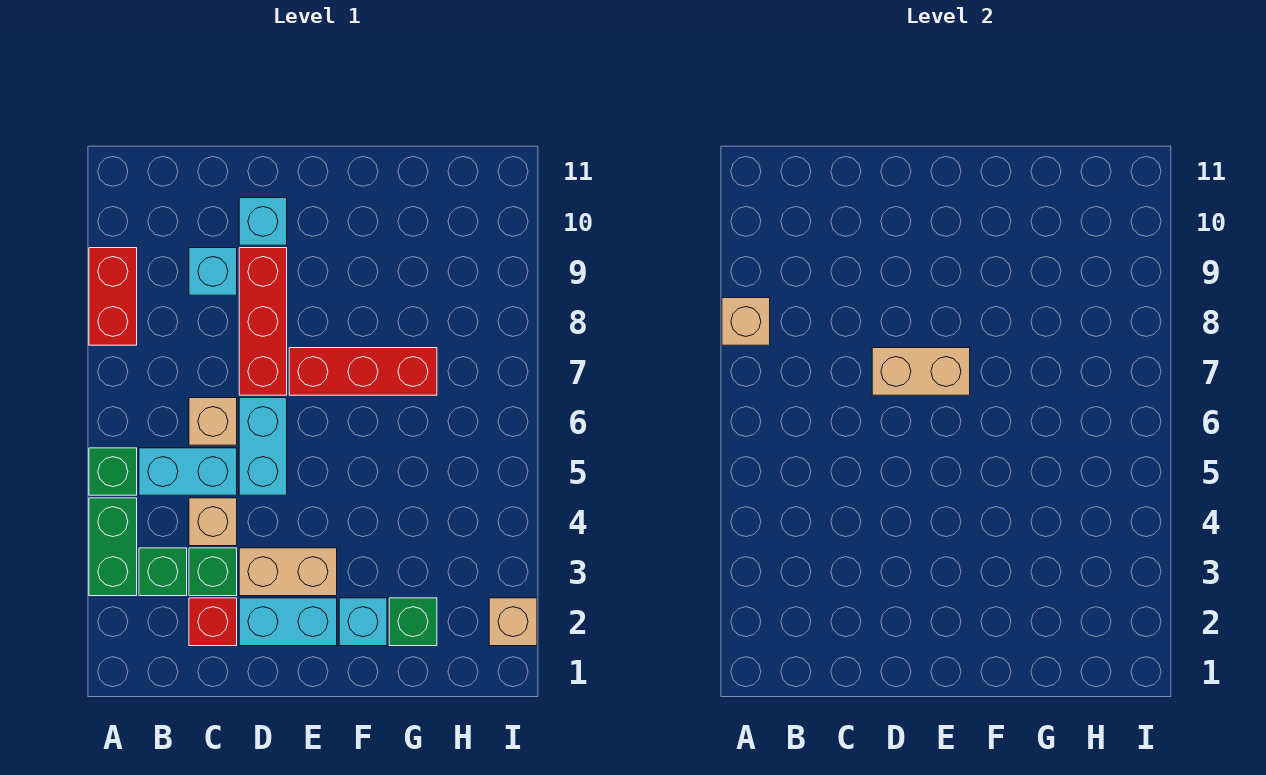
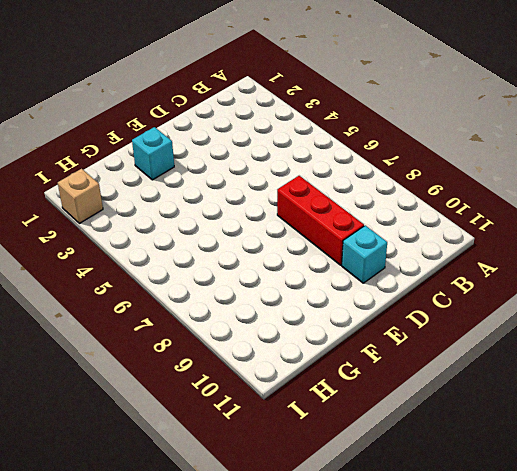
none -> green brick A3:A4 level 1
none -> green brick A5 level 1
none -> red brick A8:A9 level 1

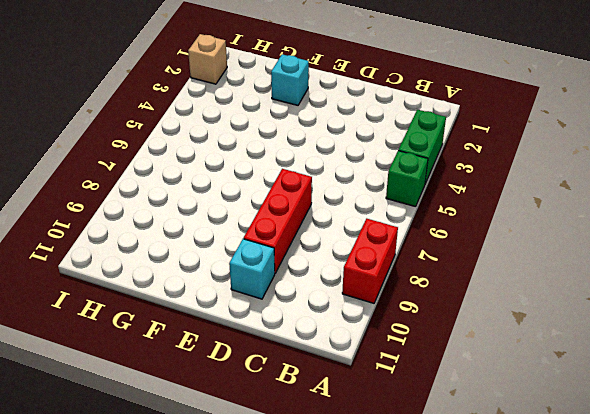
none -> green brick B3 level 1
none -> cyan brick B5:C5 level 1
none -> red brick C2 level 1

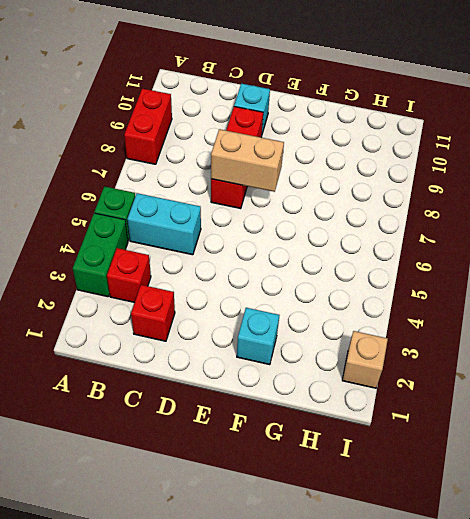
red brick B3 level 1 -> green brick B3 level 1
none -> green brick C3 level 1
none -> tan brick C4 level 1
none -> tan brick C6 level 1

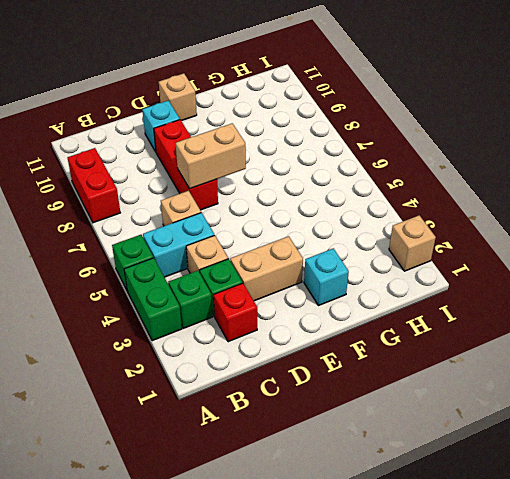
tan brick E11 level 1 -> tan brick A8 level 2
none -> cyan brick C9 level 1
none -> cyan brick D2:E2 level 1
none -> cyan brick D5:D6 level 1

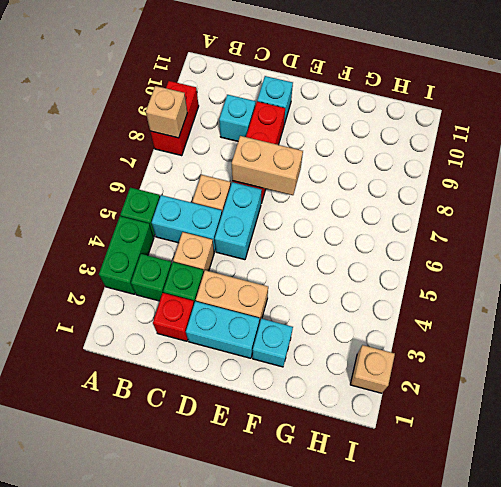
none -> red brick E7:G7 level 1
none -> green brick G2 level 1

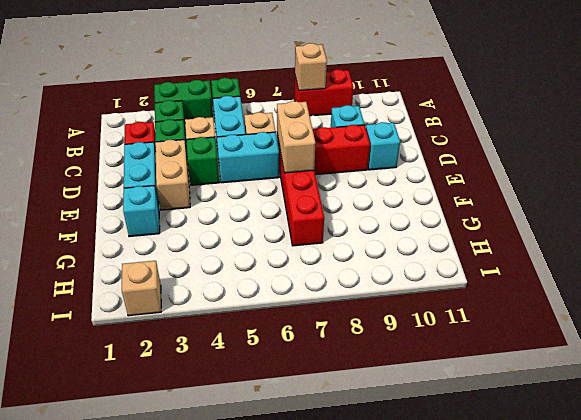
green brick D4 level 1 -> green brick G2 level 1

